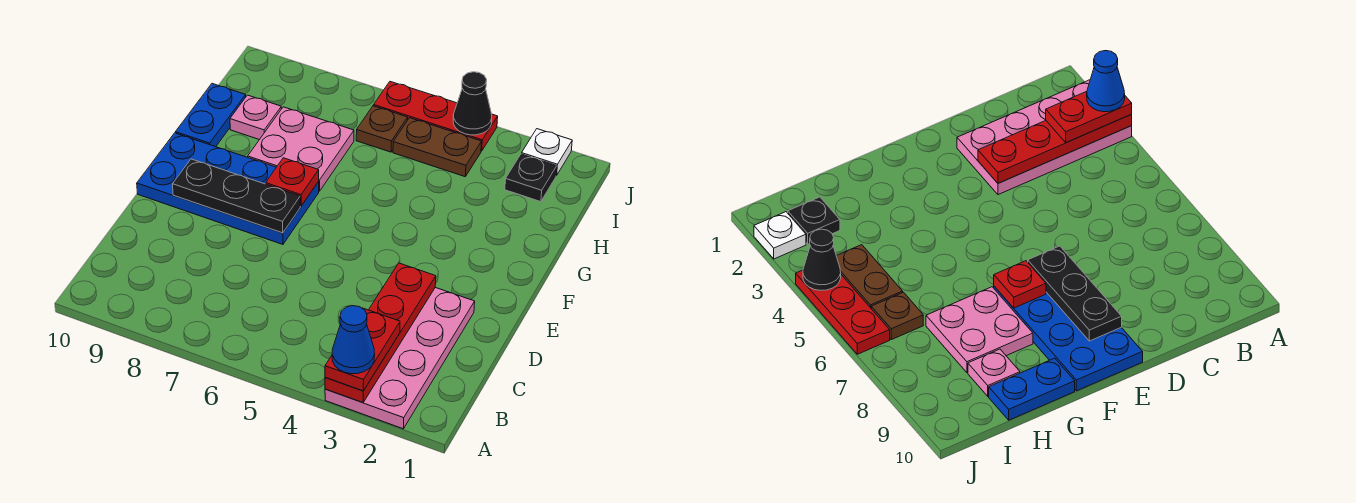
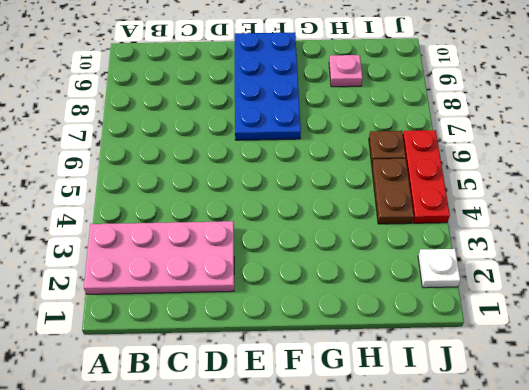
none -> pink plate G7:H8 level 1
none -> blue plate G10:H10 level 1
none -> black plate I2 level 1

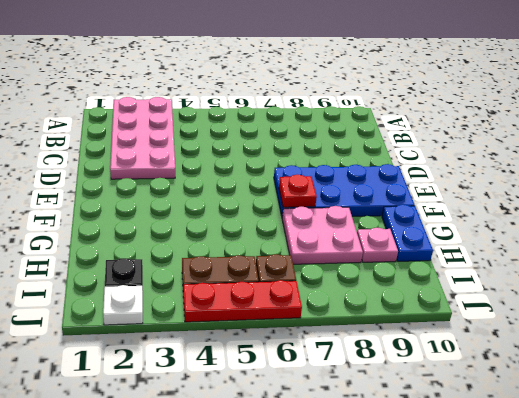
none -> red plate A3:D3 level 2
none -> black plate E7:E9 level 2
none -> black cone J4 level 2

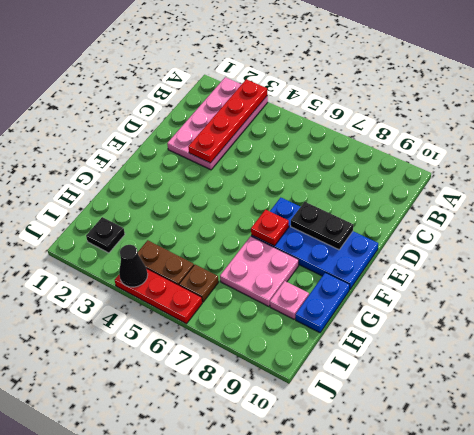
black plate E8:E9 level 2 -> black plate E7:E9 level 2
none -> white plate J2 level 1
none -> red plate A3:B3 level 3
none -> blue cone A3 level 4

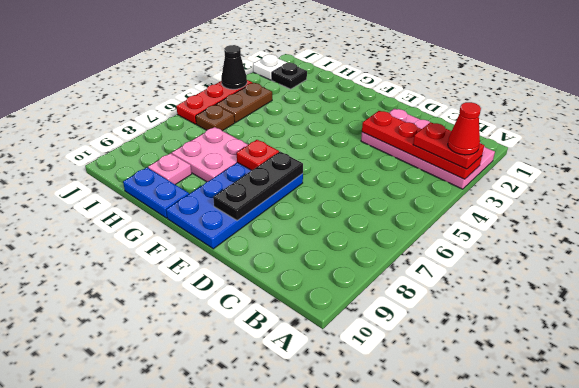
red cone A3 level 4 -> blue cone A3 level 4

